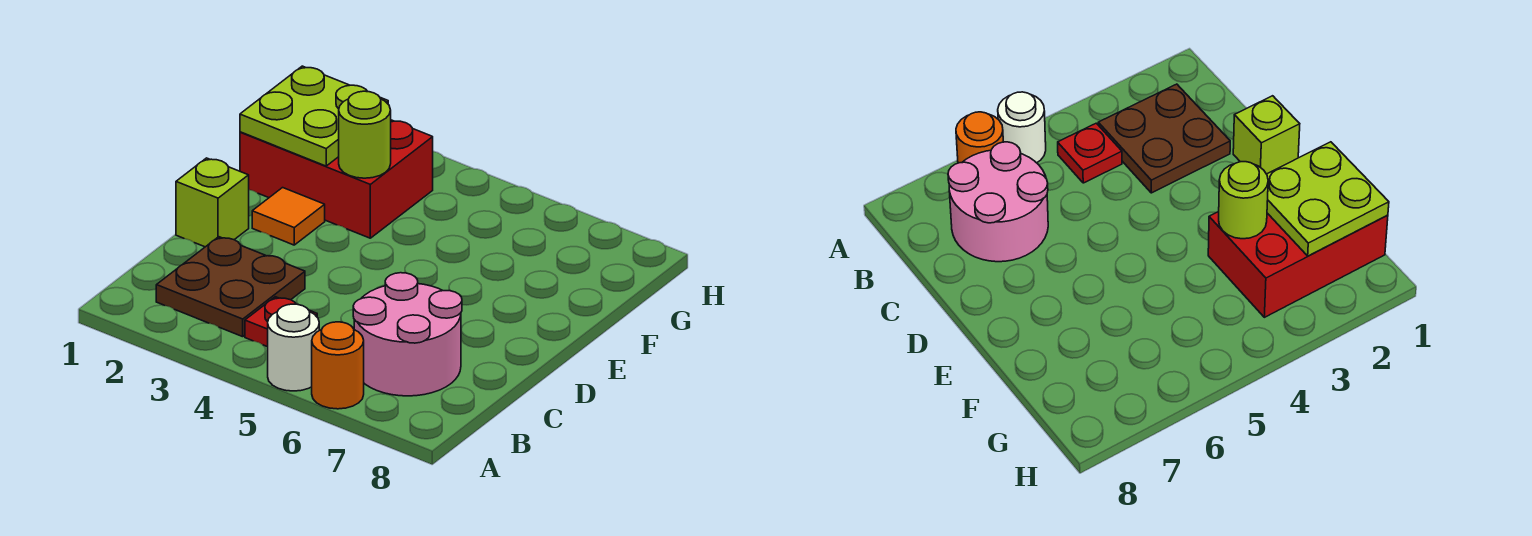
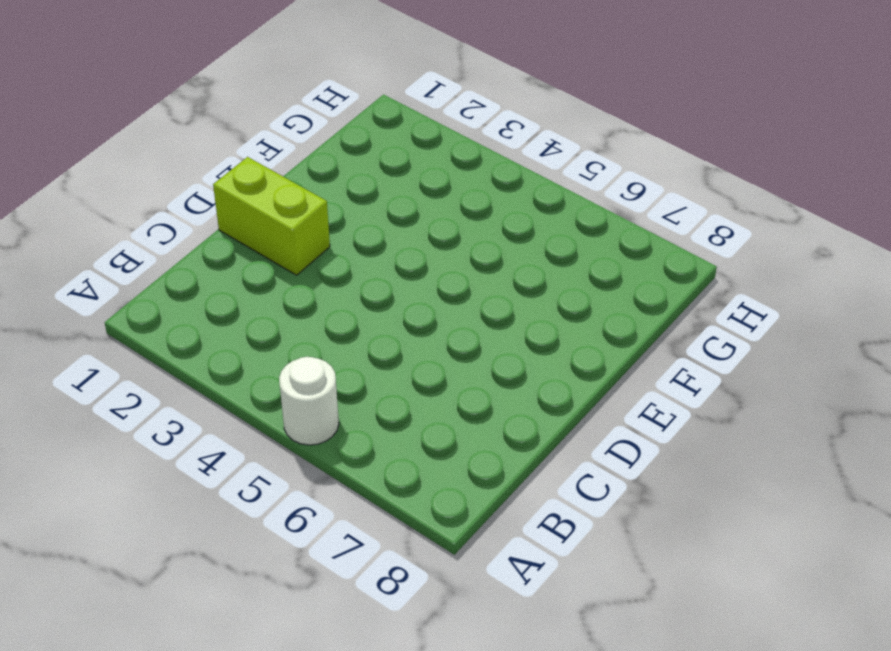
lime brick D1:D2 level 1 -> lime brick D1 level 1
none -> orange round brick A6 level 1
none -> brown plate B2:C3 level 1

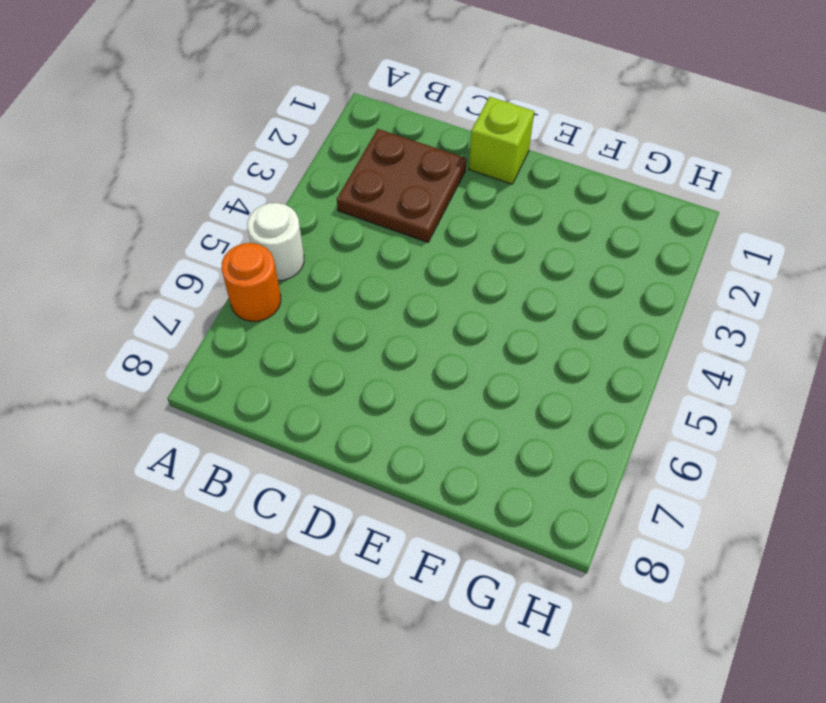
none -> red plate B4 level 1
none -> pink round brick B6:C7 level 1

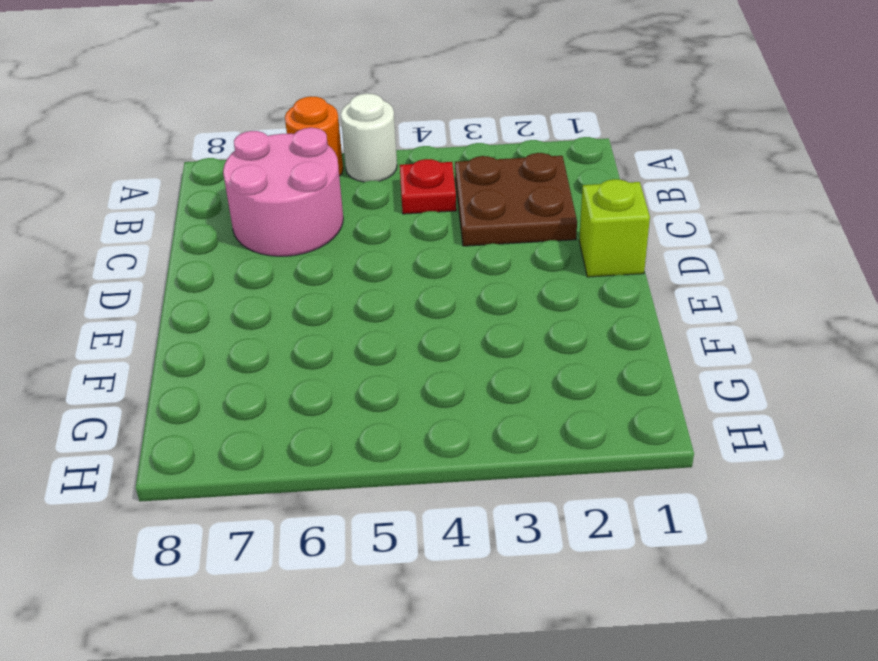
none -> orange tile E2 level 1
none -> red brick F1:G3 level 1

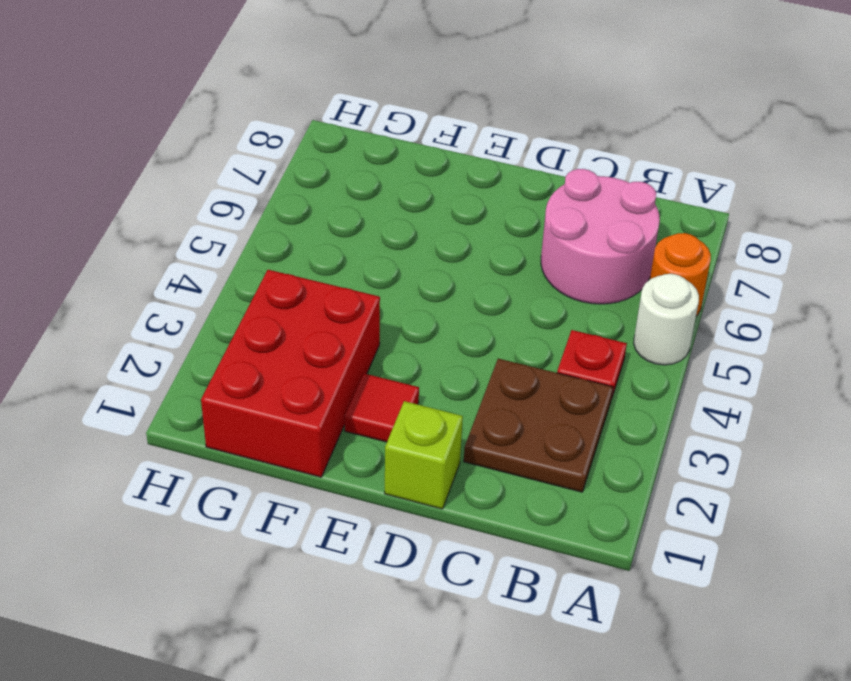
red tile E2 level 1 -> orange tile E2 level 1
none -> lime plate F1:G2 level 2
none -> lime round brick F3 level 2

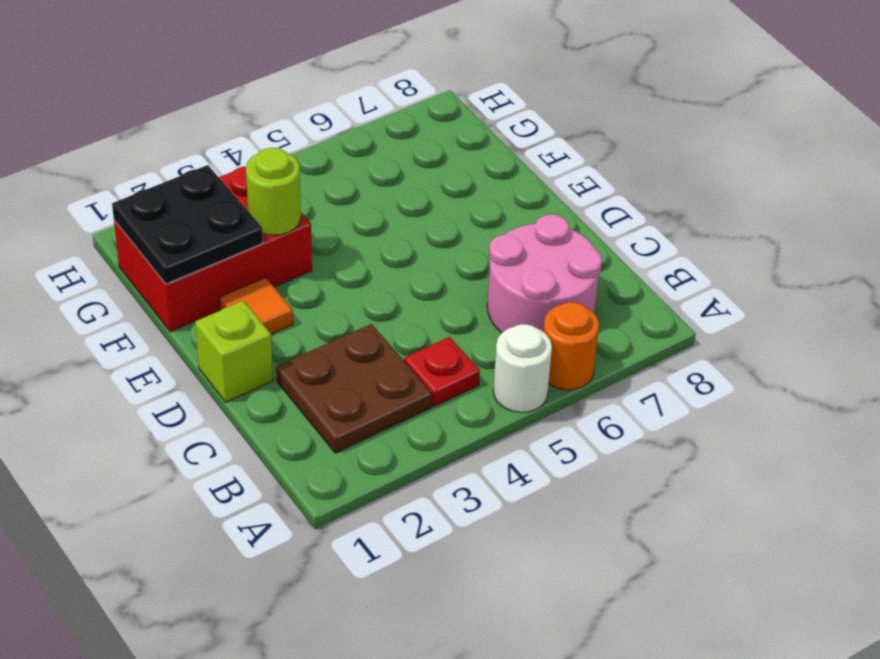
black plate F1:G2 level 2 -> lime plate F1:G2 level 2

